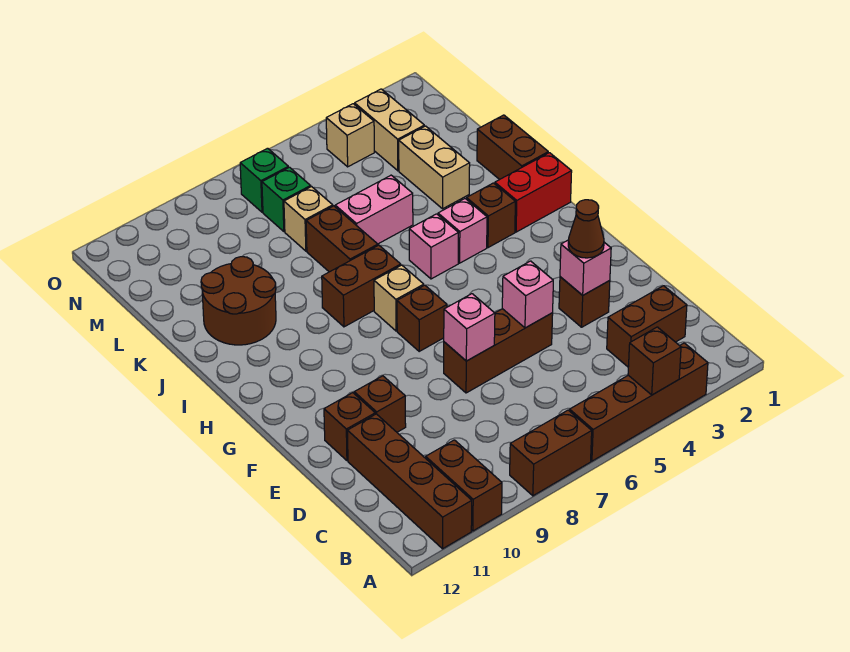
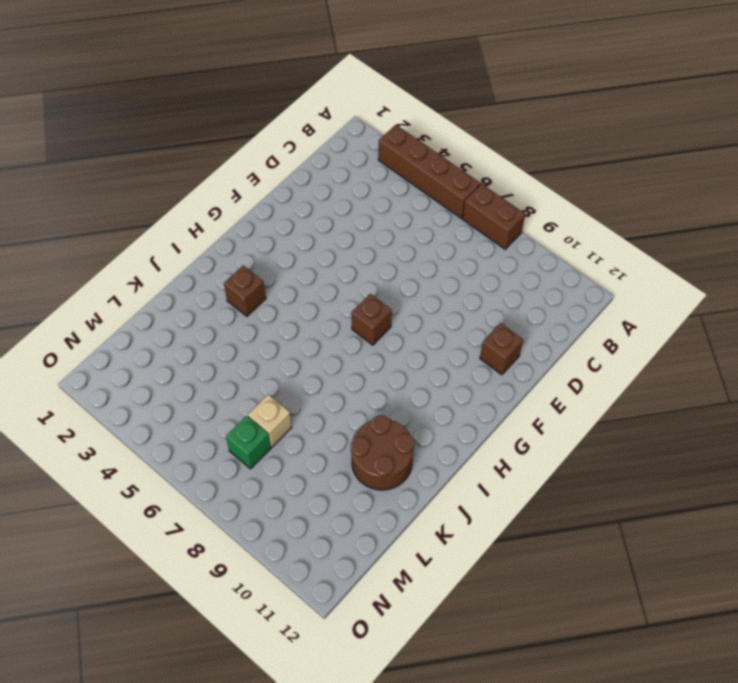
none -> brown brick A10:B10 level 1
none -> brown brick A11:D11 level 1
none -> brown brick C2:C3 level 1
none -> brown brick E3 level 1

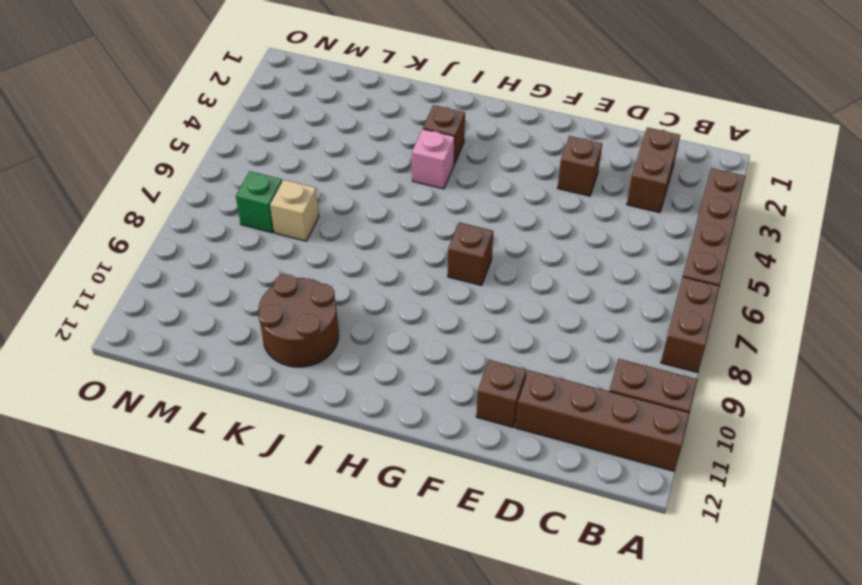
none -> brown brick E5:E7 level 1
none -> brown brick E10 level 1
none -> tan brick H7 level 1
none -> red brick I1:I2 level 1

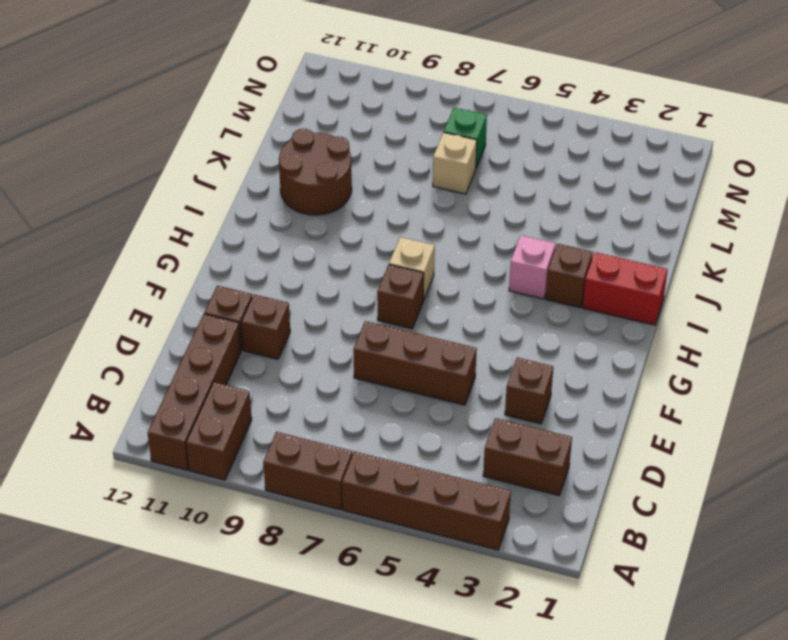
none -> pink brick I5 level 1
none -> brown brick I7:I8 level 1
none -> brown brick J1:K1 level 1
none -> brown brick J7:K7 level 1

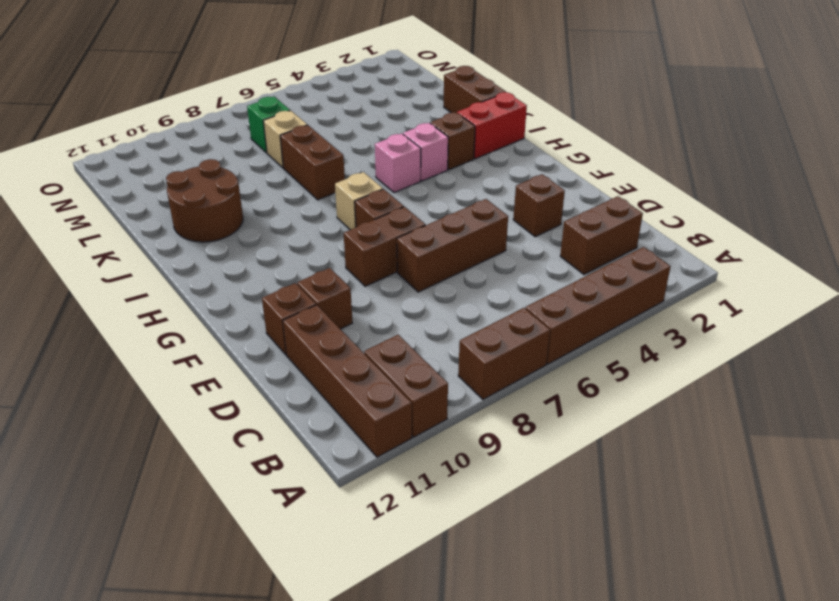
brown brick F7:F8 level 1 -> brown brick I7:I8 level 1
none -> tan brick K3:L3 level 1
none -> pink brick K5:K6 level 1
none -> tan brick M3:N3 level 1
none -> tan brick N4 level 1

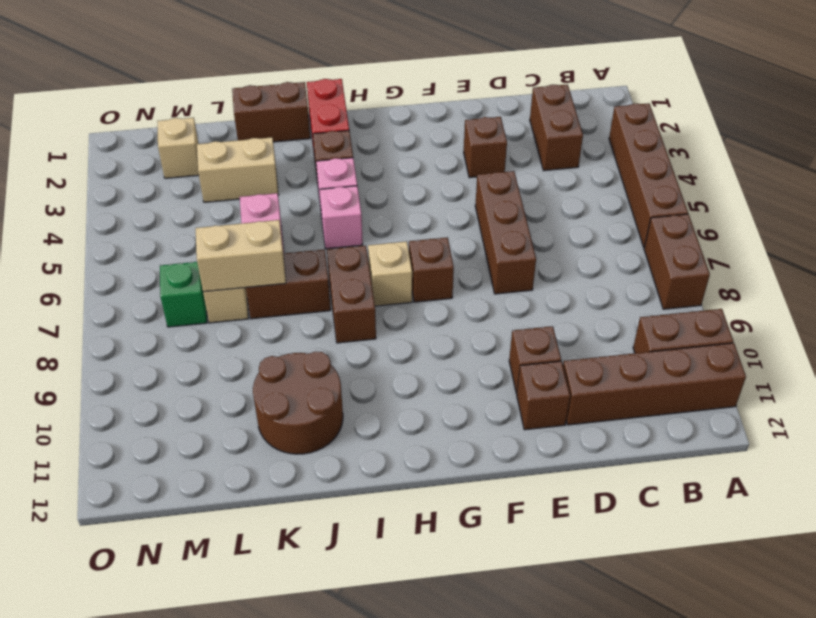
tan brick K7:L7 level 2 -> tan brick M3:N3 level 1
tan brick M2 level 1 -> tan brick N4 level 1
none -> green brick N7 level 1
none -> brown brick A4 level 2
none -> pink brick E3 level 2
none -> pink brick E5 level 2

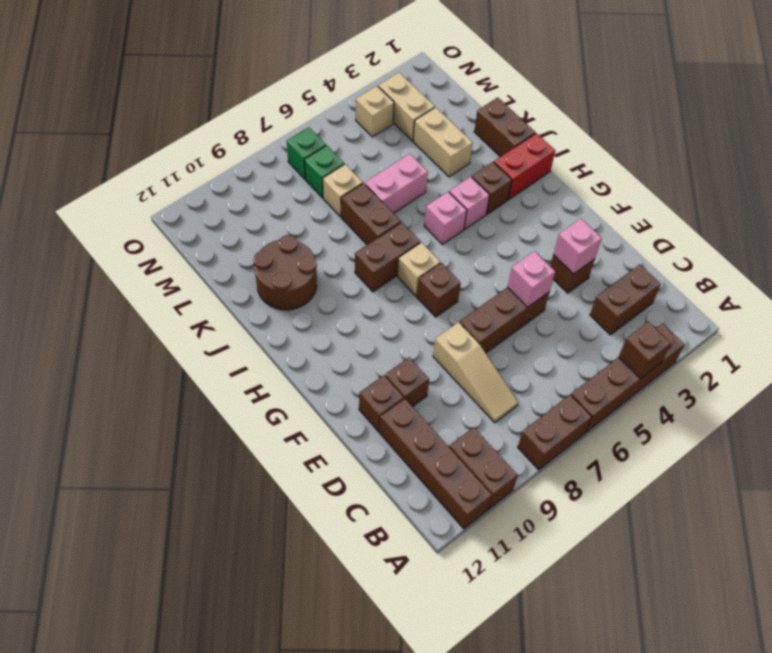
tan slope C8:E8 level 1 top E -> none
none -> pink brick E7 level 2
none -> brown cone E3 level 3

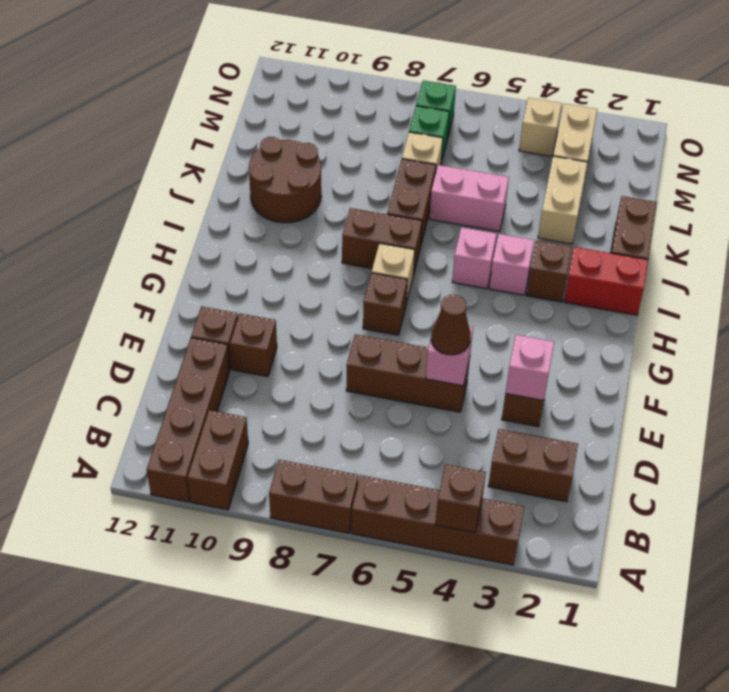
brown cone E5 level 3 -> brown cone E3 level 3
none -> pink brick E7 level 2

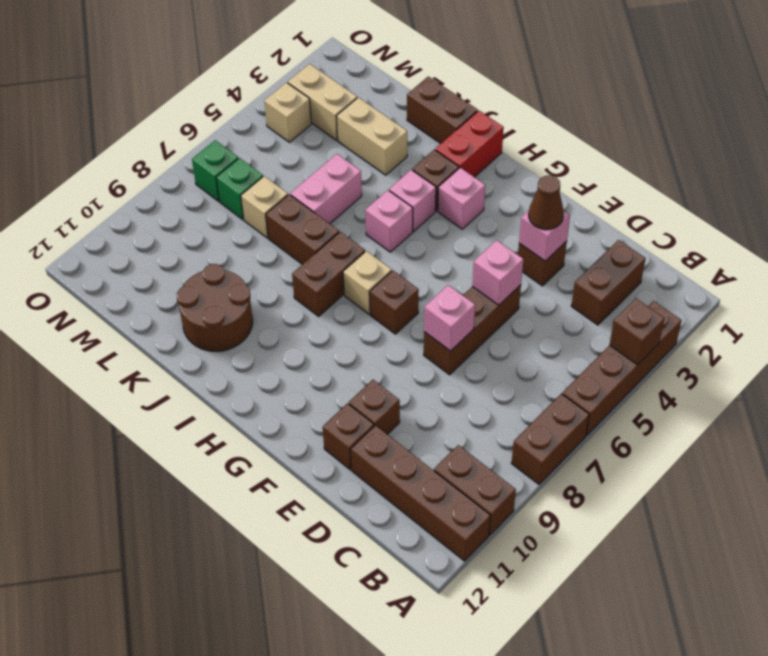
pink brick H3 level 1 -> none

